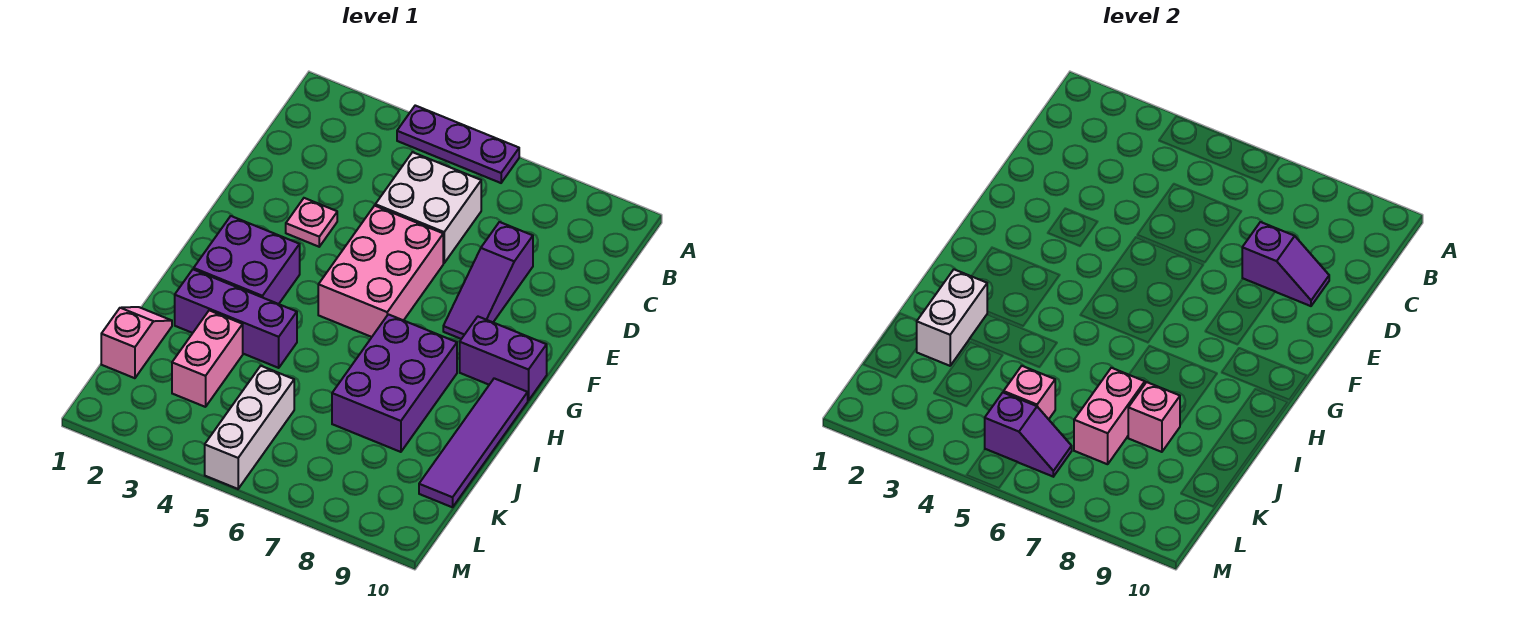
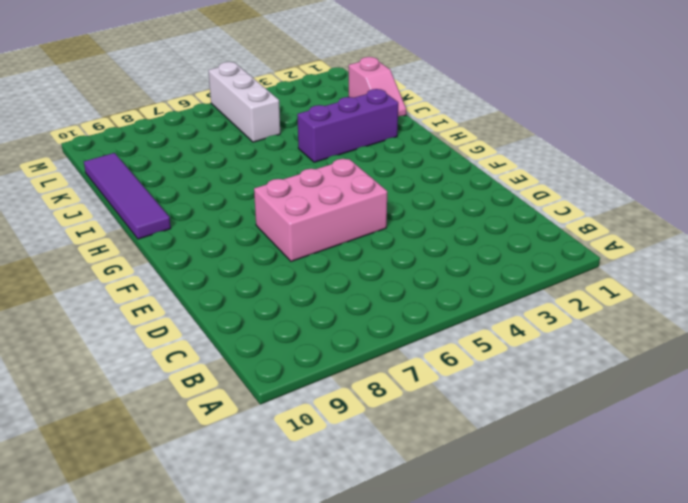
pink brick E5:F7 level 1 -> pink brick E5:G6 level 1
none -> purple plate A4:A6 level 1
none -> white brick C5:D6 level 1
none -> purple slope D8:F8 level 1 top D

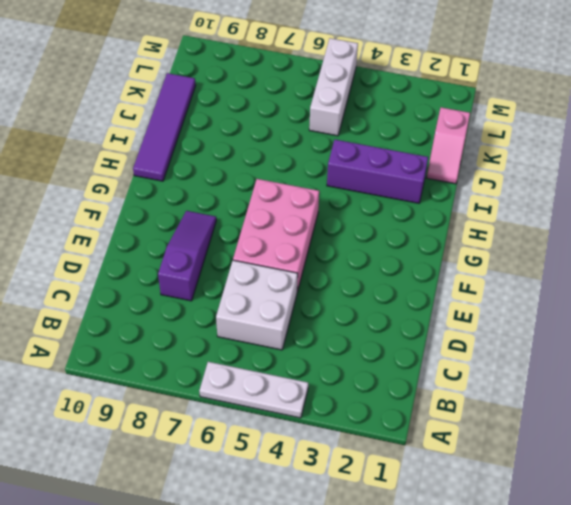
white plate A4:A6 level 1 -> purple plate A4:A6 level 1
none -> pink plate E3 level 1
none -> purple brick G2:H3 level 1
none -> purple brick G9:G10 level 1

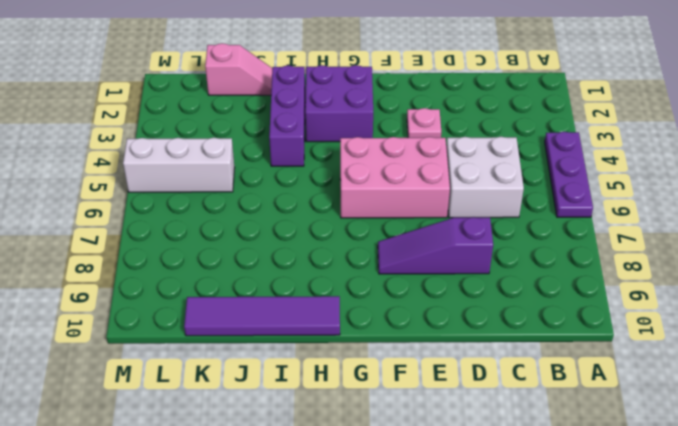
none -> purple brick G9:G10 level 1
none -> purple brick H7:J8 level 1
none -> pink brick J3:K3 level 1

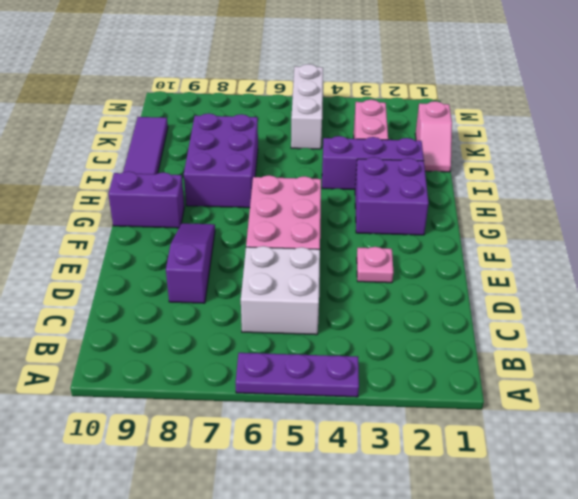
none -> purple slope D8:D9 level 2 top 8
none -> white brick I2:J2 level 2
none -> pink brick J7:K7 level 2

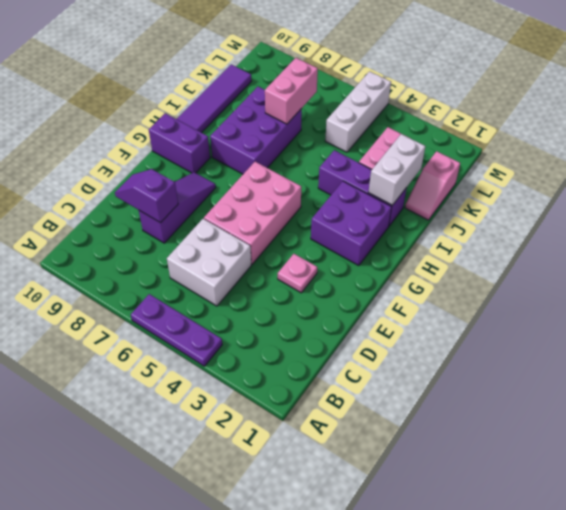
none -> pink brick J8 level 2
none -> pink brick K5 level 2
none -> purple slope L5:L6 level 2 top 5

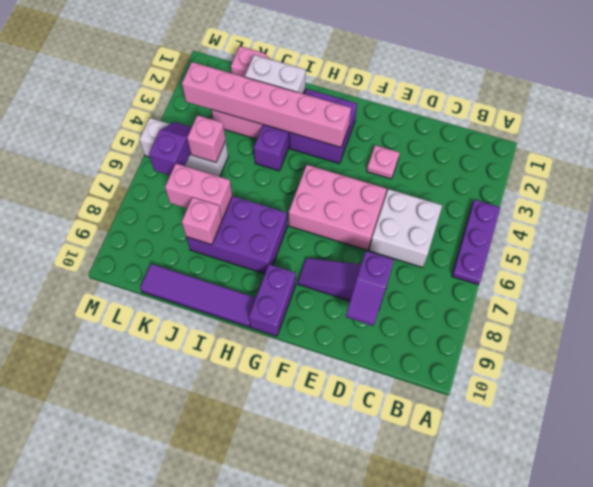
pink brick G3:L3 level 2 -> none
purple slope L5:L6 level 2 top 6 -> purple slope L5:L6 level 2 top 5

